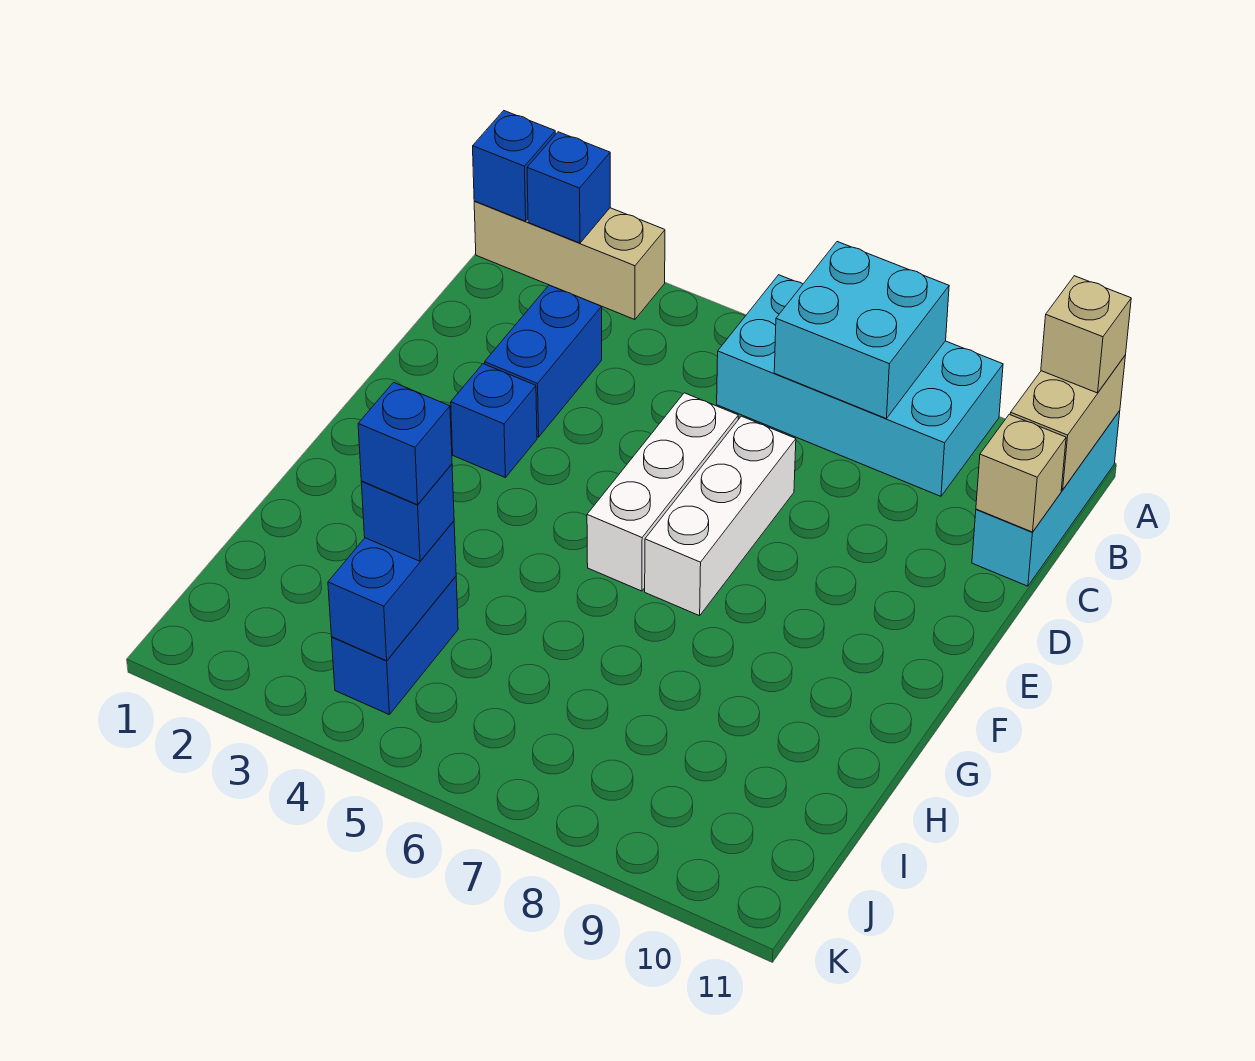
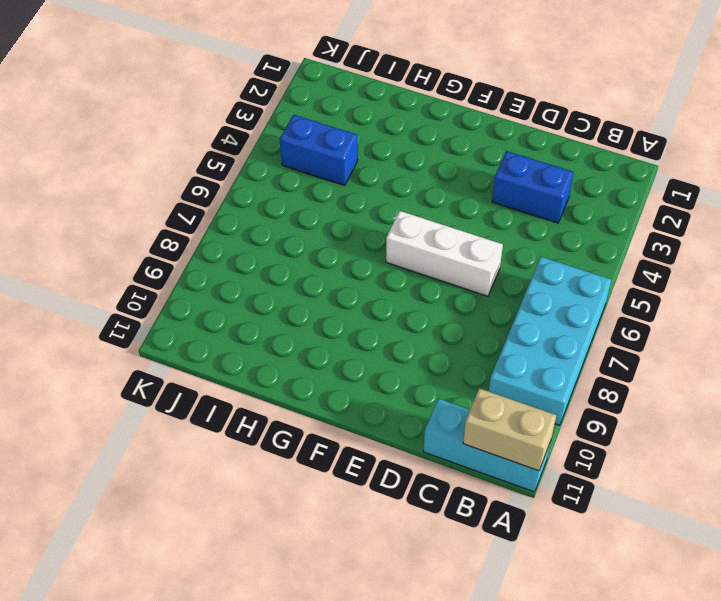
none -> tan brick A1:A3 level 1
none -> white brick D7:F7 level 1
none -> blue brick E3 level 1

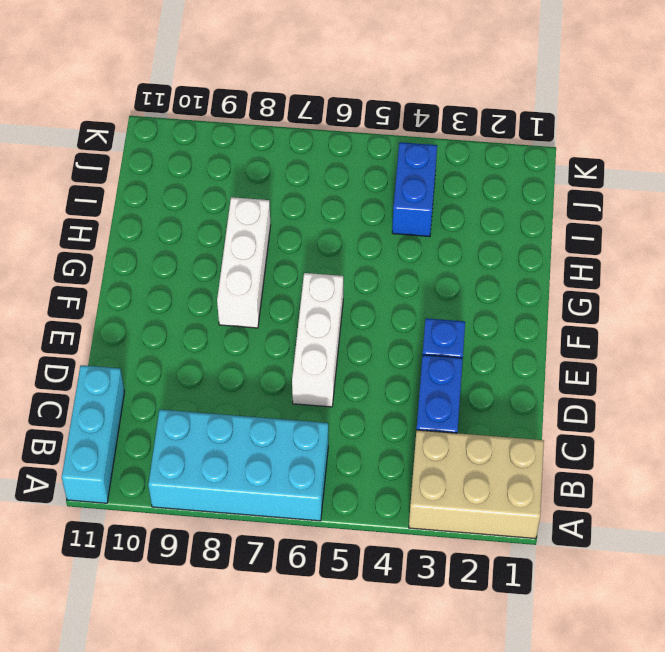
tan brick A1:B3 level 1 -> tan brick A1:A3 level 1
white brick F8:H8 level 1 -> white brick D7:F7 level 1
none -> blue brick A1 level 2
none -> blue brick A2 level 2
none -> cyan brick A7:B8 level 2

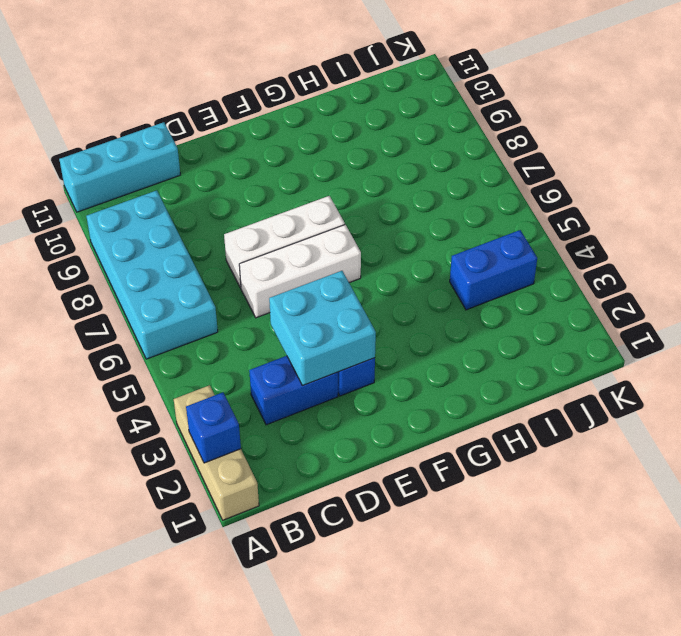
cyan brick D3:E4 level 2 -> cyan brick A7:B8 level 2
none -> blue brick A1 level 2
none -> tan brick A11:B11 level 2
none -> tan brick C11 level 2

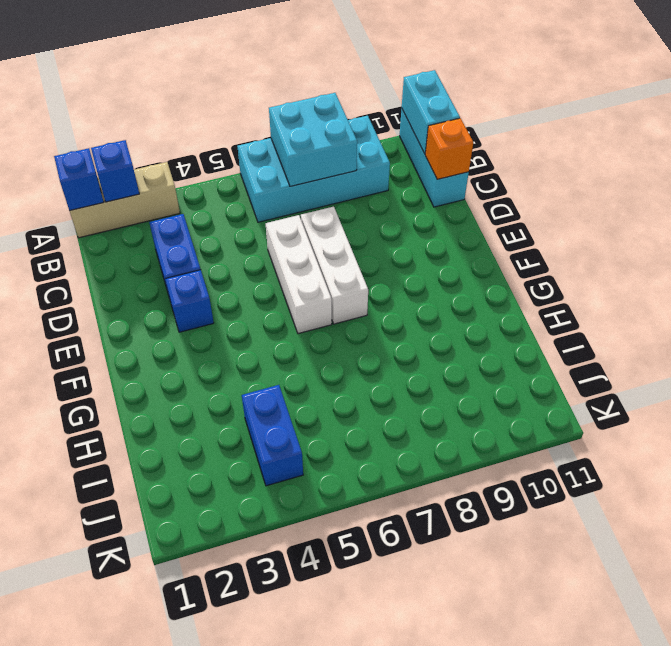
cyan brick A11:B11 level 2 -> tan brick A11:B11 level 2
orange brick C11 level 2 -> tan brick C11 level 2
none -> blue brick I4:J4 level 2
none -> tan brick A11 level 3
none -> blue brick I4 level 3

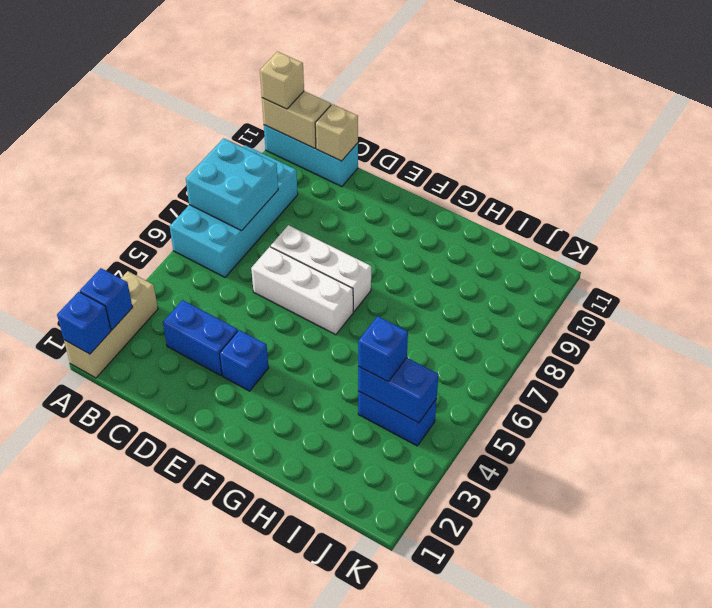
none -> blue brick I4 level 4

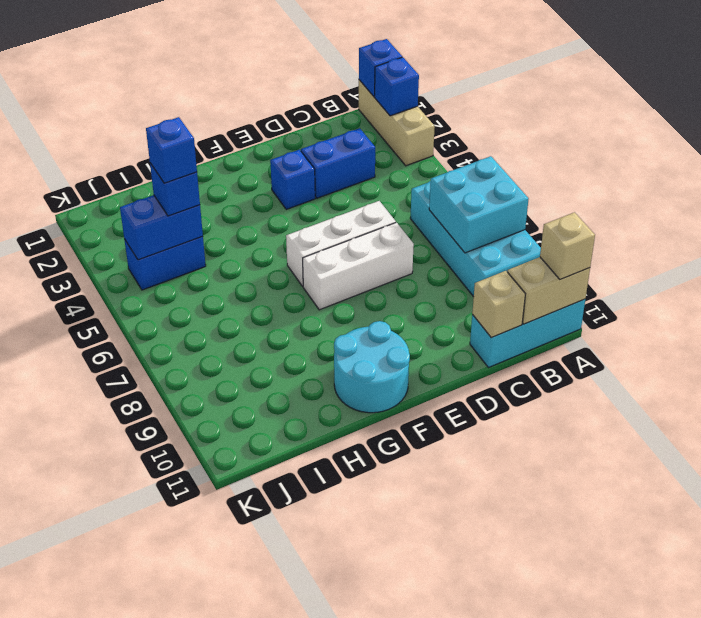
cyan round brick F10:G11 level 1 -> none

